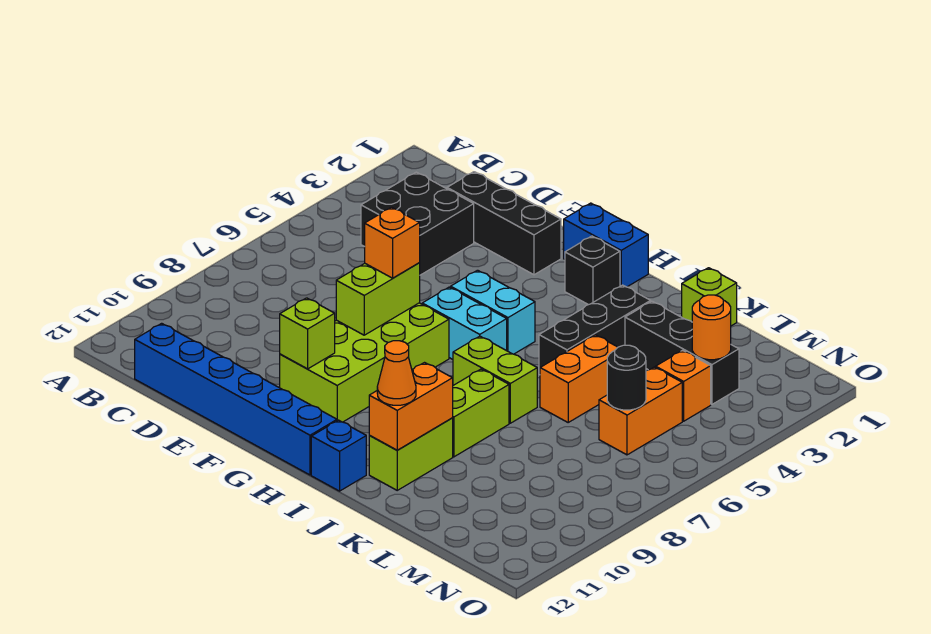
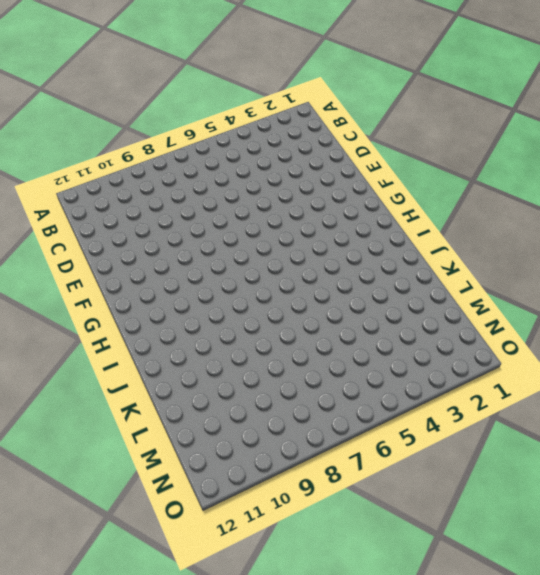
none -> black brick C3:D4 level 1
none -> blue brick C12:H12 level 1
none -> black brick D2:F2 level 1

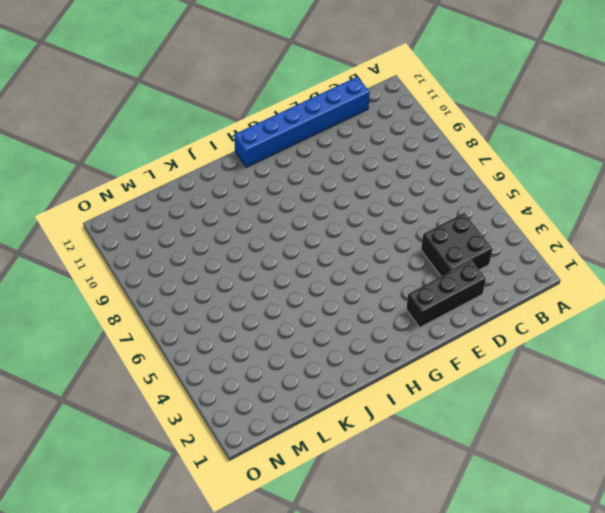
none -> lime brick F7:G10 level 1
none -> blue brick G1:H1 level 1
none -> cyan brick G5:H5 level 1

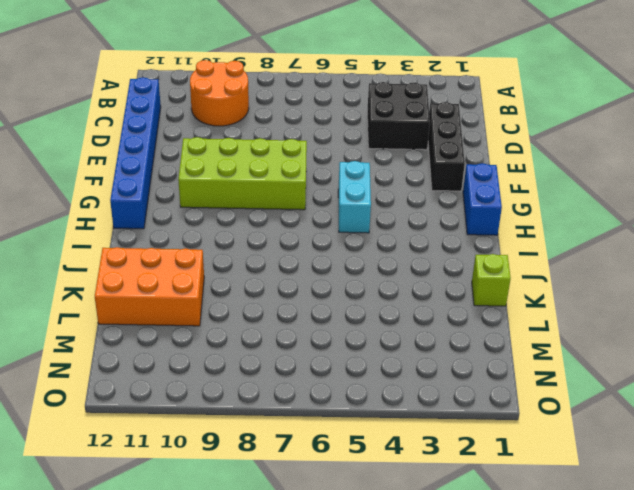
orange round brick B9:C10 level 1 -> none
orange brick K10:L12 level 1 -> none
none -> cyan brick G6:H6 level 1
none -> black brick H2 level 1
none -> lime brick I7:J7 level 1

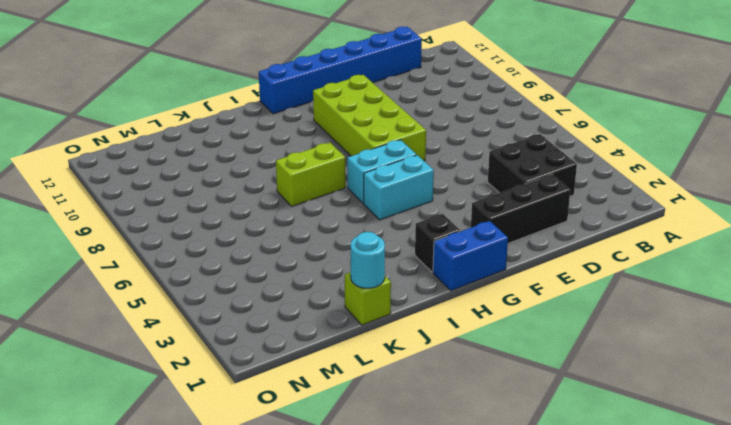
cyan round brick K1 level 2 -> none
none -> blue brick I12 level 1
none -> black brick J3:J5 level 1
none -> lime brick J8:J9 level 1

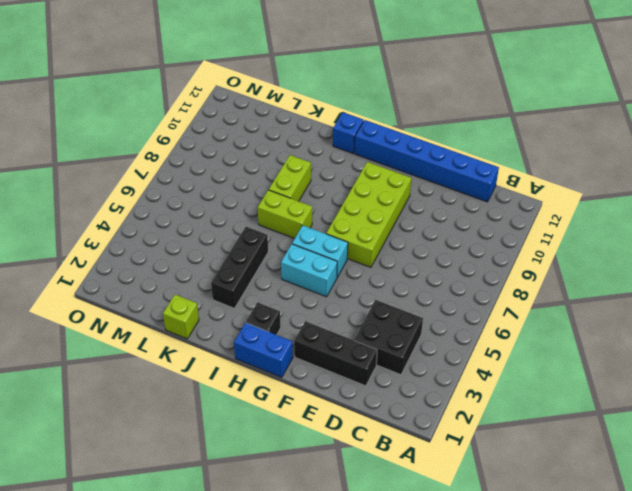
none -> lime brick J10:J11 level 1
none -> black brick K3:M3 level 1
none -> orange brick K5:K6 level 1

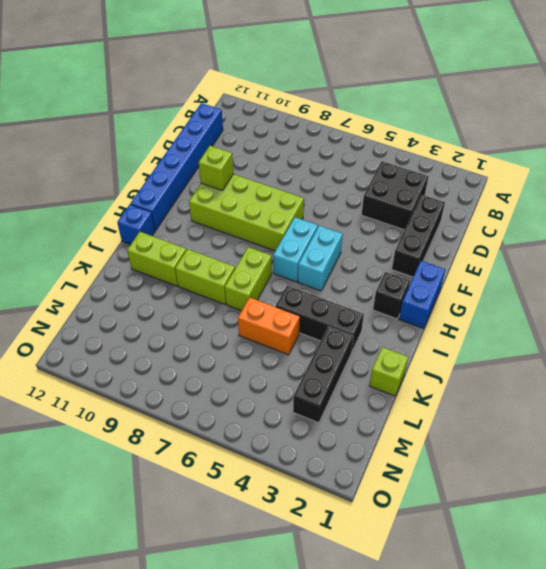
none -> orange brick M4 level 1
none -> orange brick M5:M6 level 1
none -> lime brick F7:F8 level 2

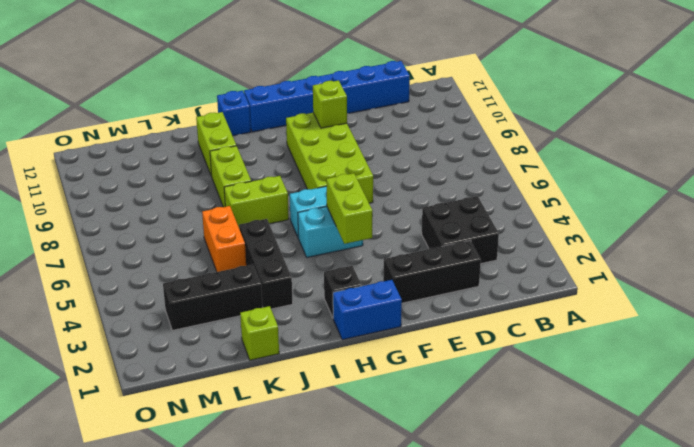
lime brick G4:G5 level 2 -> lime brick F7:F8 level 2
none -> orange brick M4 level 1
none -> orange brick M5:M6 level 1
none -> orange brick J10:J11 level 2

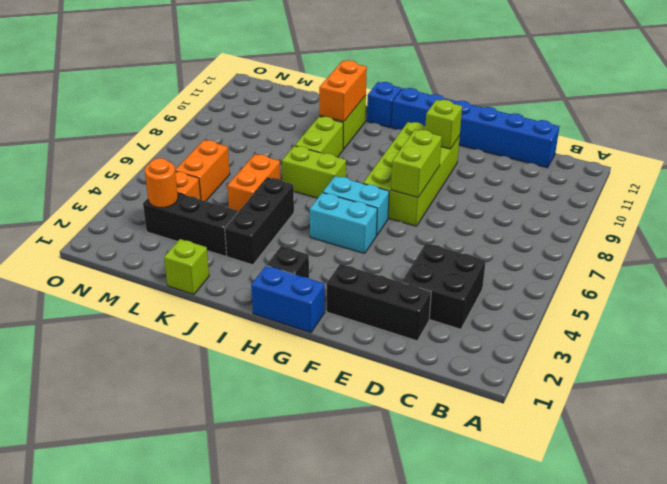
none -> black round brick M6 level 2
none -> orange brick F7 level 3
none -> orange cone J11 level 3

